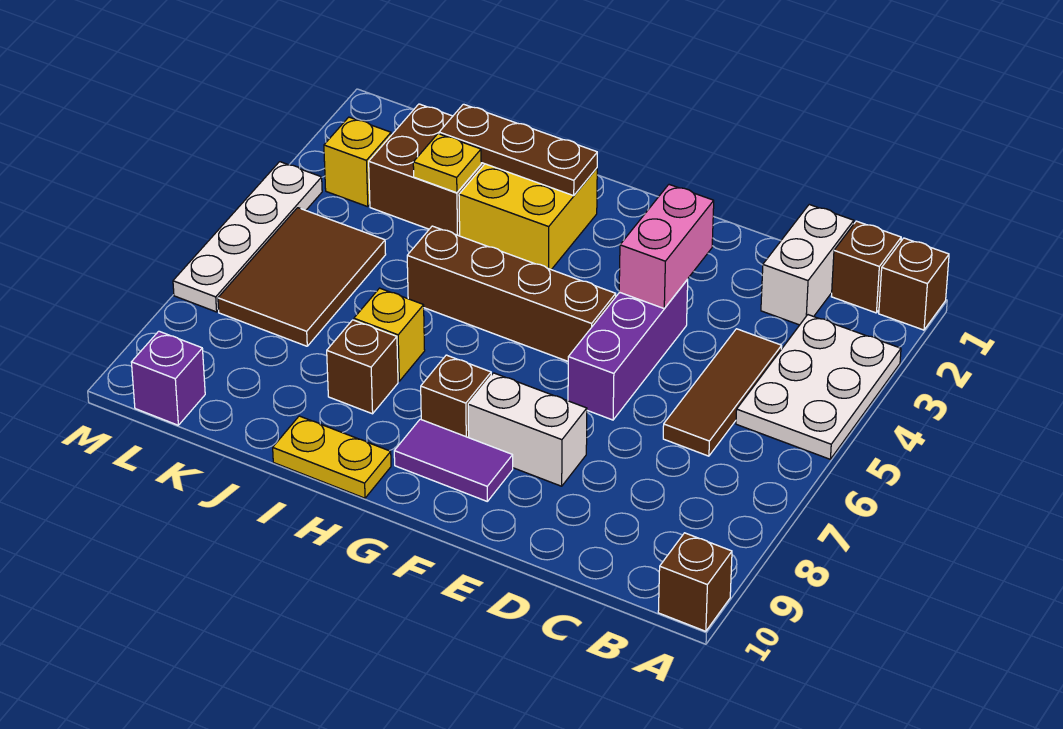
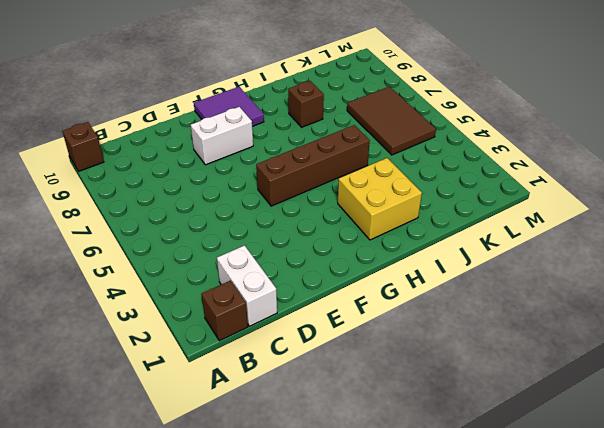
purple tile F9:G10 level 1 -> purple tile F9:G9 level 1
none -> brown brick A1 level 1
none -> white plate A3:B5 level 1
none -> brown tile C4:C6 level 1

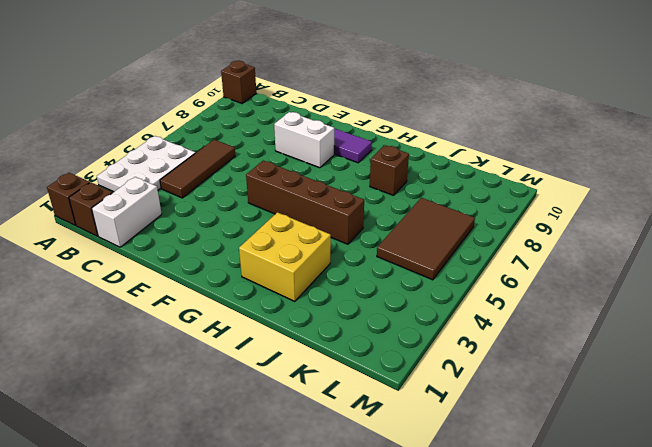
none -> purple brick E4:E6 level 1
none -> brown brick G8 level 1
none -> yellow plate H10:I10 level 1

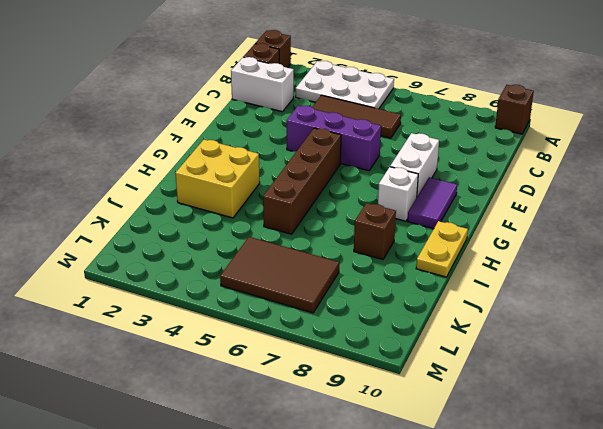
white brick G8 level 1 -> brown brick G8 level 1
none -> yellow brick I7 level 1
none -> brown brick J2:K3 level 1
none -> yellow brick L3 level 1

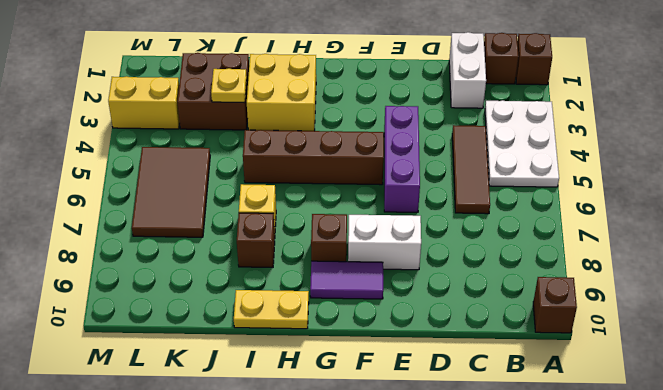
yellow brick L3:M3 level 1 -> yellow brick L3 level 1
none -> purple brick L10 level 1
none -> white plate M4:M7 level 1
none -> pink brick E3:E4 level 2

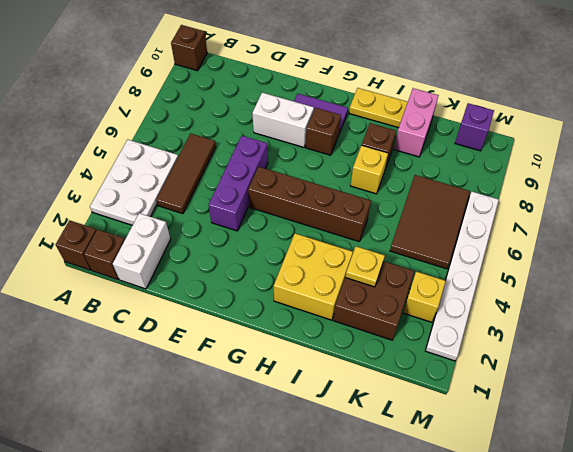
pink brick J9:J10 level 1 -> pink brick E3:E4 level 2
white plate M2:M7 level 1 -> white plate M4:M7 level 1
none -> brown plate H2:J2 level 2

